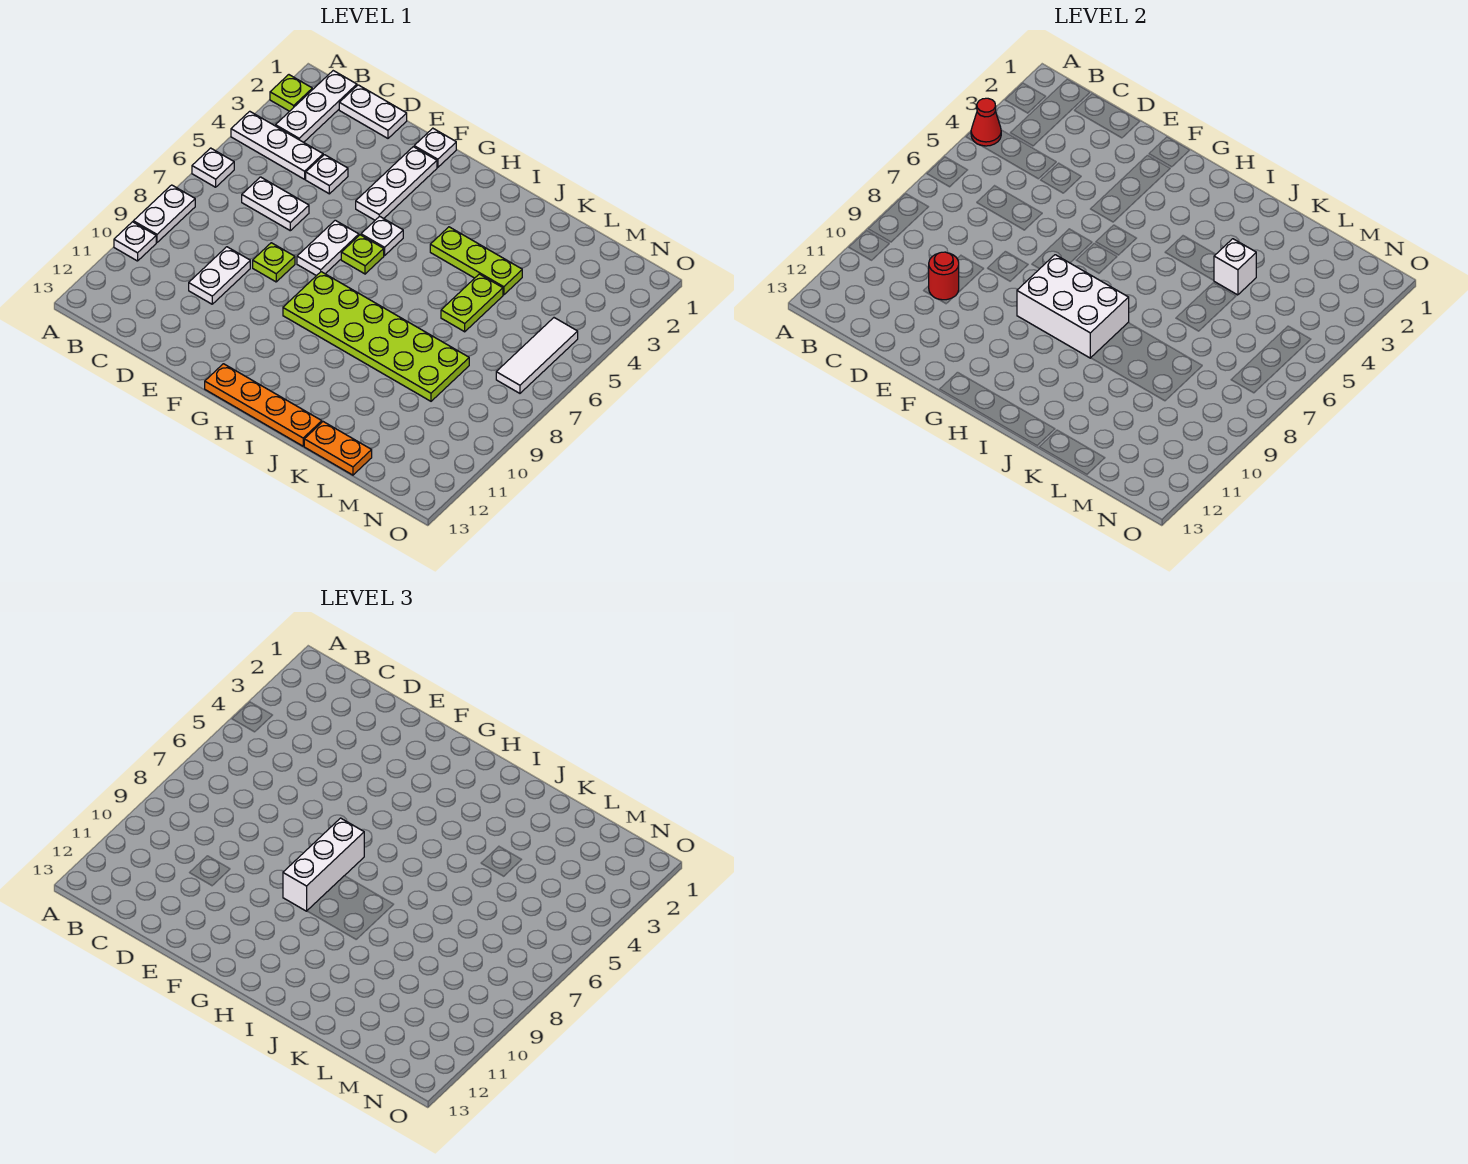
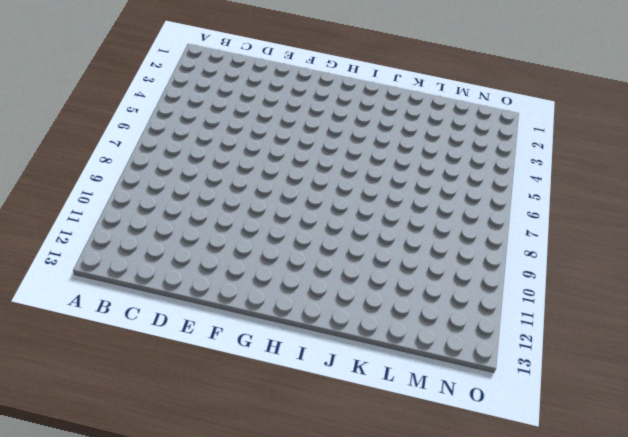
none -> lime plate A2 level 1
none -> white plate A4:C4 level 1
none -> white plate A6 level 1

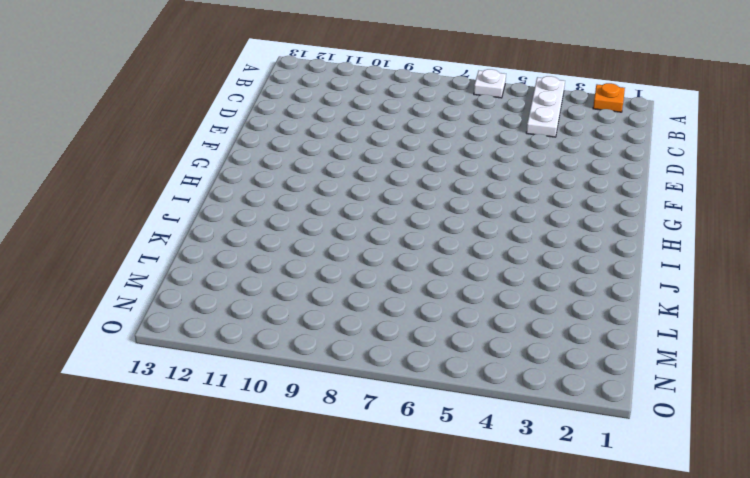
orange plate A2 level 1 -> lime plate A2 level 1
none -> white plate A8:A9 level 1
none -> white plate A10 level 1
none -> white plate B1:B3 level 1

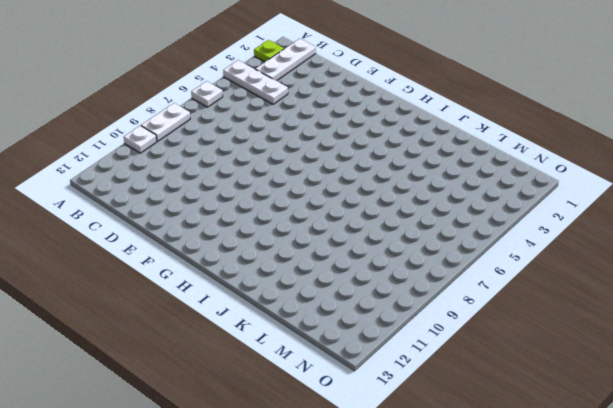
none -> white plate C1:D1 level 1
none -> white plate C6:D6 level 1
none -> white plate D4 level 1

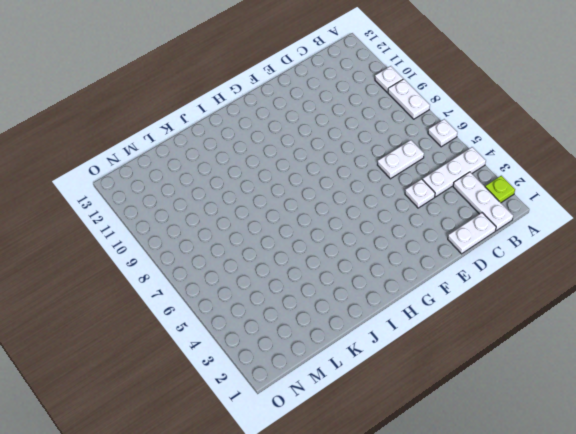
none -> white plate D9:D10 level 1
none -> lime plate E8 level 1
none -> white plate F1 level 1

